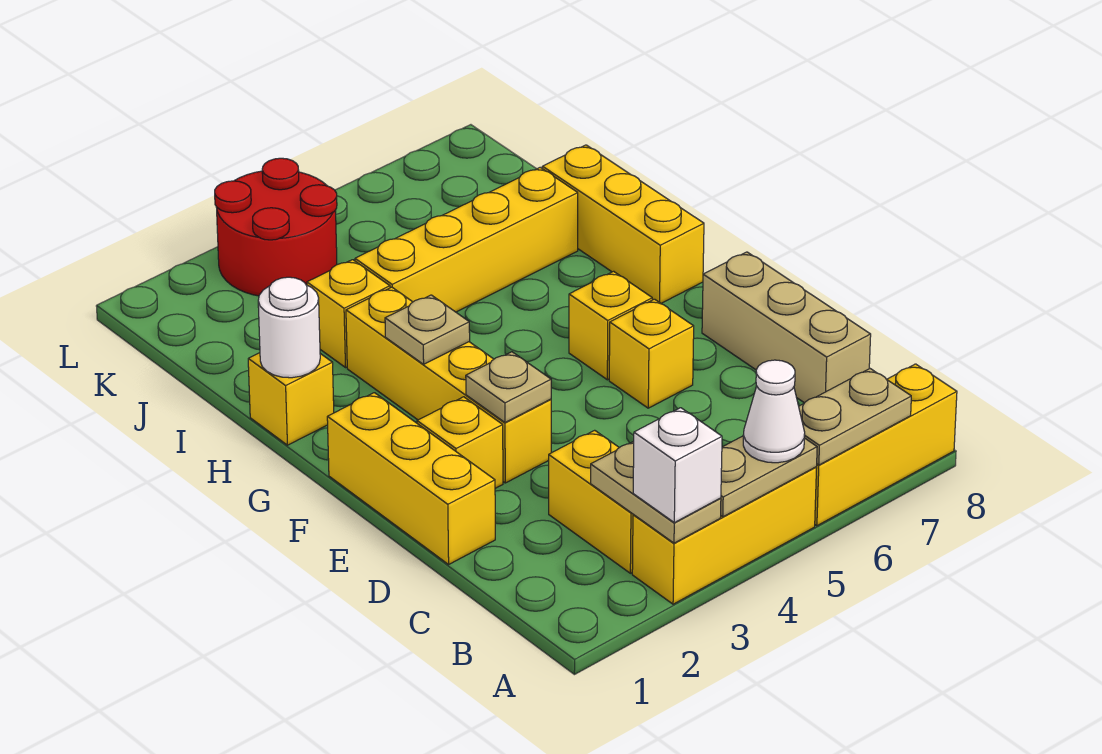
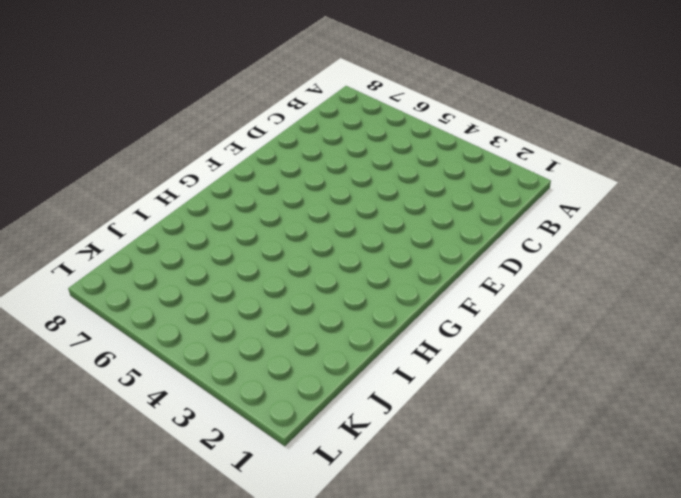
none -> yellow brick A3:A5 level 1
none -> yellow brick A6:A8 level 1
none -> yellow brick B3:C3 level 1

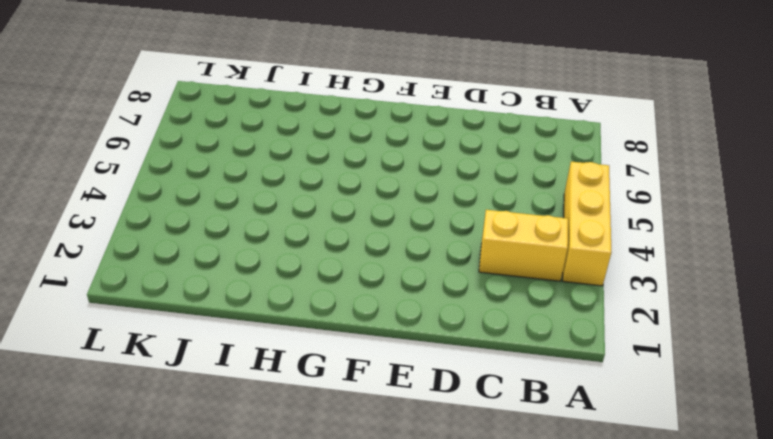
none -> yellow brick A6:A8 level 1
none -> tan brick C8:E8 level 1
none -> yellow brick D1:F1 level 1

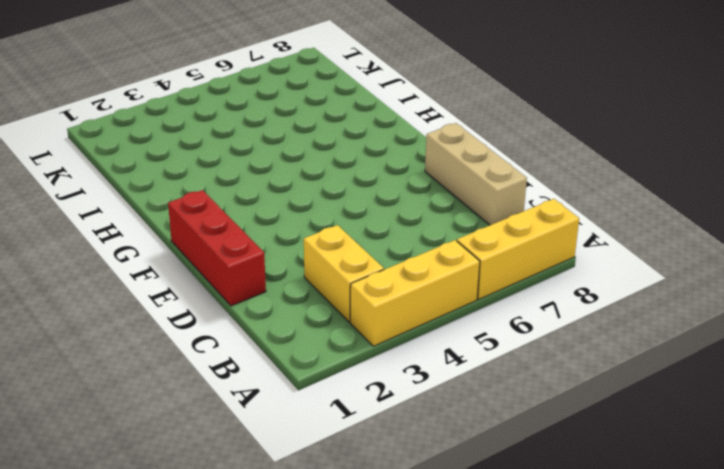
red brick D1:F1 level 1 -> yellow brick D1:F1 level 1
none -> yellow brick E2 level 1
none -> yellow brick E3:H3 level 1
none -> yellow brick E6 level 1

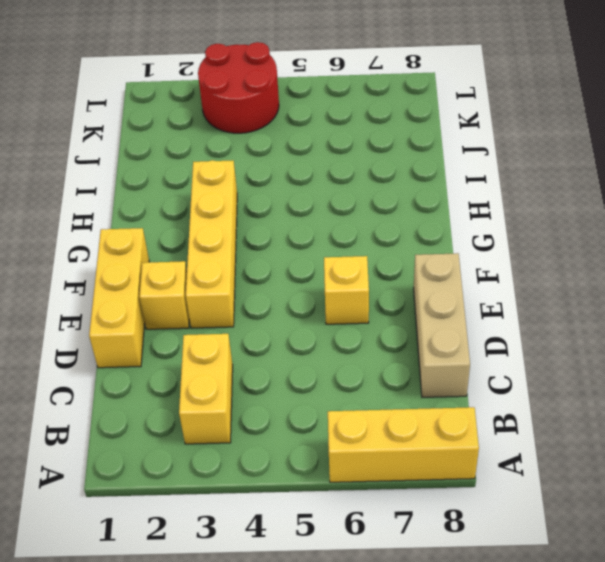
none -> yellow brick A3:A5 level 1
none -> yellow brick F6 level 1
none -> yellow brick G8:I8 level 1

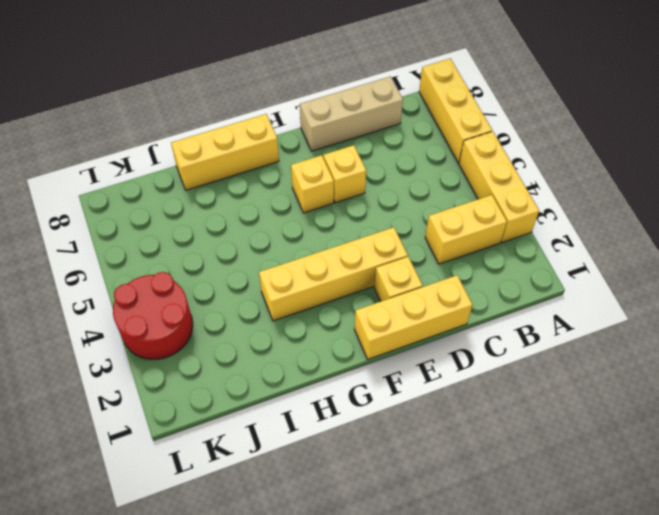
none -> yellow brick H1 level 1
none -> yellow brick I3 level 1
none -> yellow brick I4:I7 level 1

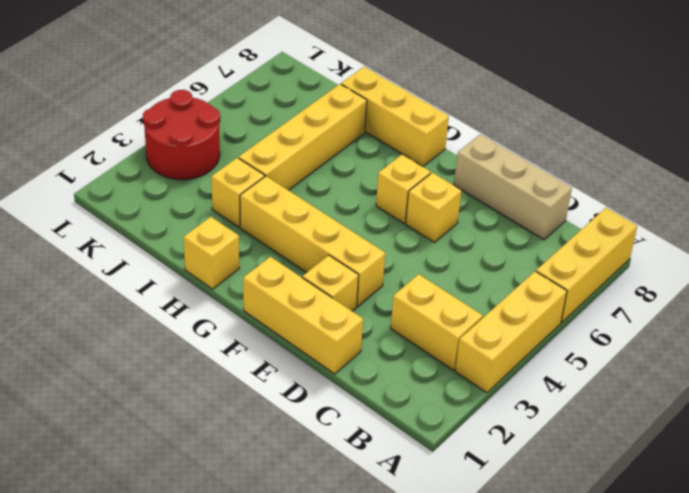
none -> tan plate A3:B3 level 2
none -> tan plate A4:A5 level 2
none -> tan plate A6:A7 level 2

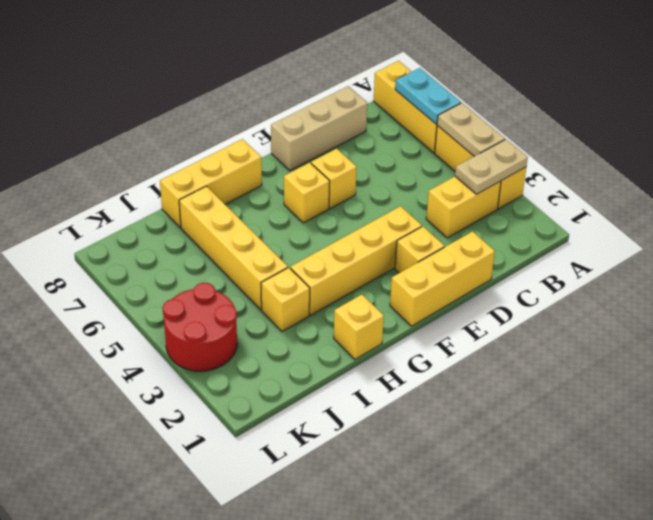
cyan plate A6:A7 level 2 -> tan plate A6:A7 level 2
none -> tan plate E3 level 2
none -> tan plate G3 level 2
none -> white round brick H1 level 2

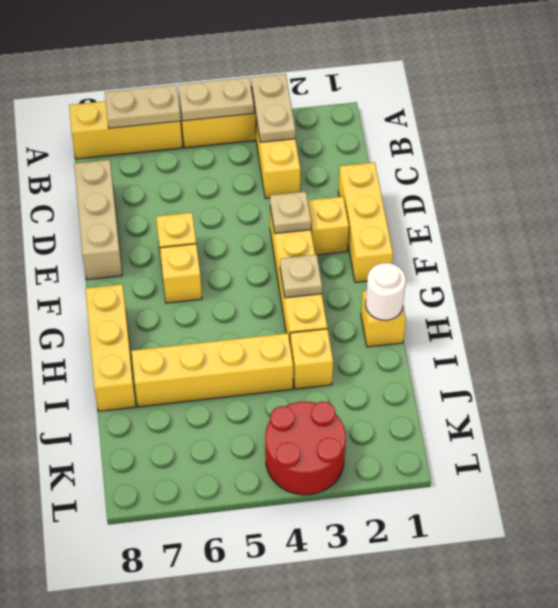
none -> white brick A3 level 3
none -> white cone A5 level 3

